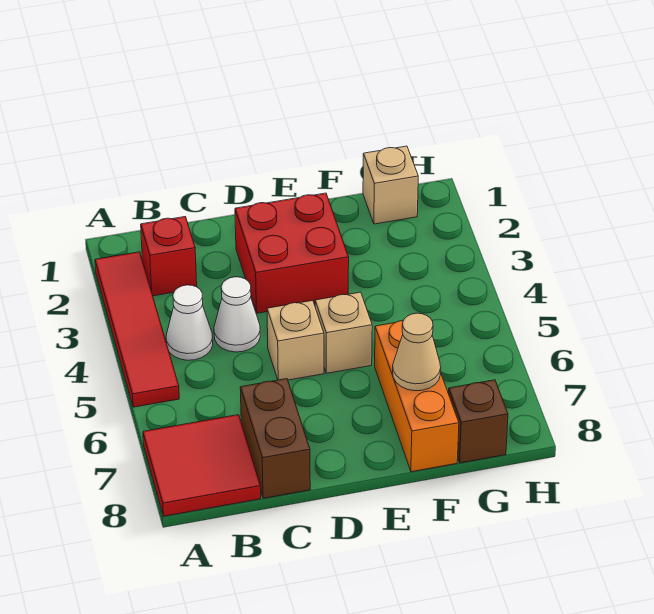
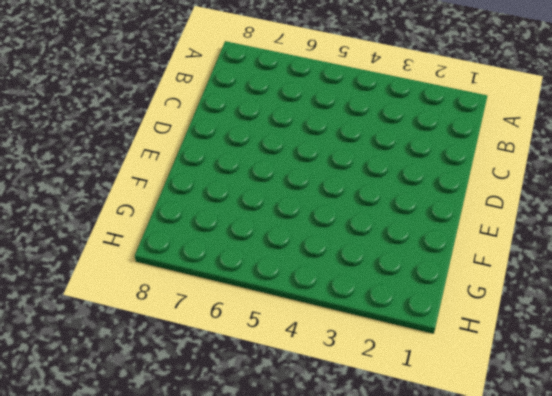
none -> red tile A2:A5 level 1
none -> red tile A7:B8 level 1
none -> red brick B2 level 1

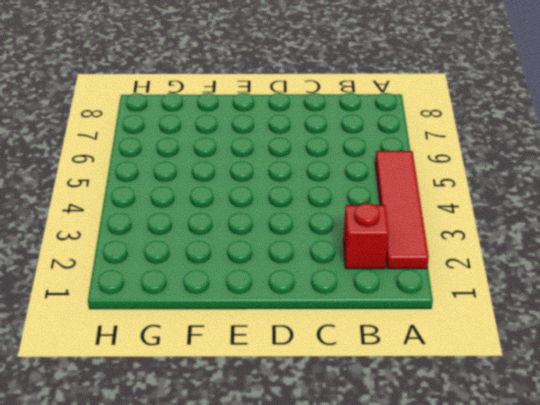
none -> red tile A7:B8 level 1
none -> white cone B4 level 1
none -> white cone C4 level 1

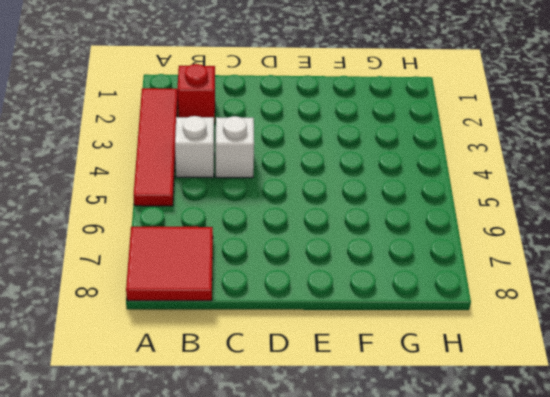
white brick B4 level 1 -> white cone B4 level 1
white brick C4 level 1 -> white cone C4 level 1
none -> brown brick C7:C8 level 1
none -> red brick D2:E3 level 1
none -> tan brick D5 level 1

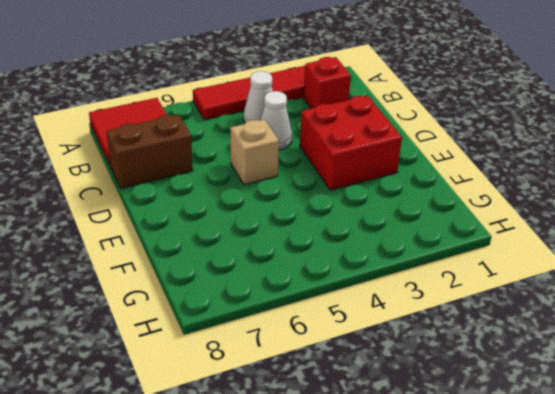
none -> tan brick E5 level 1
none -> orange brick F6:F8 level 1
none -> tan brick G1 level 1

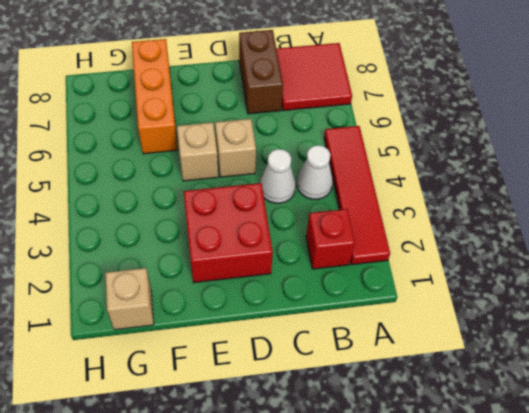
none -> brown brick G8 level 1
none -> tan cone F7 level 2

